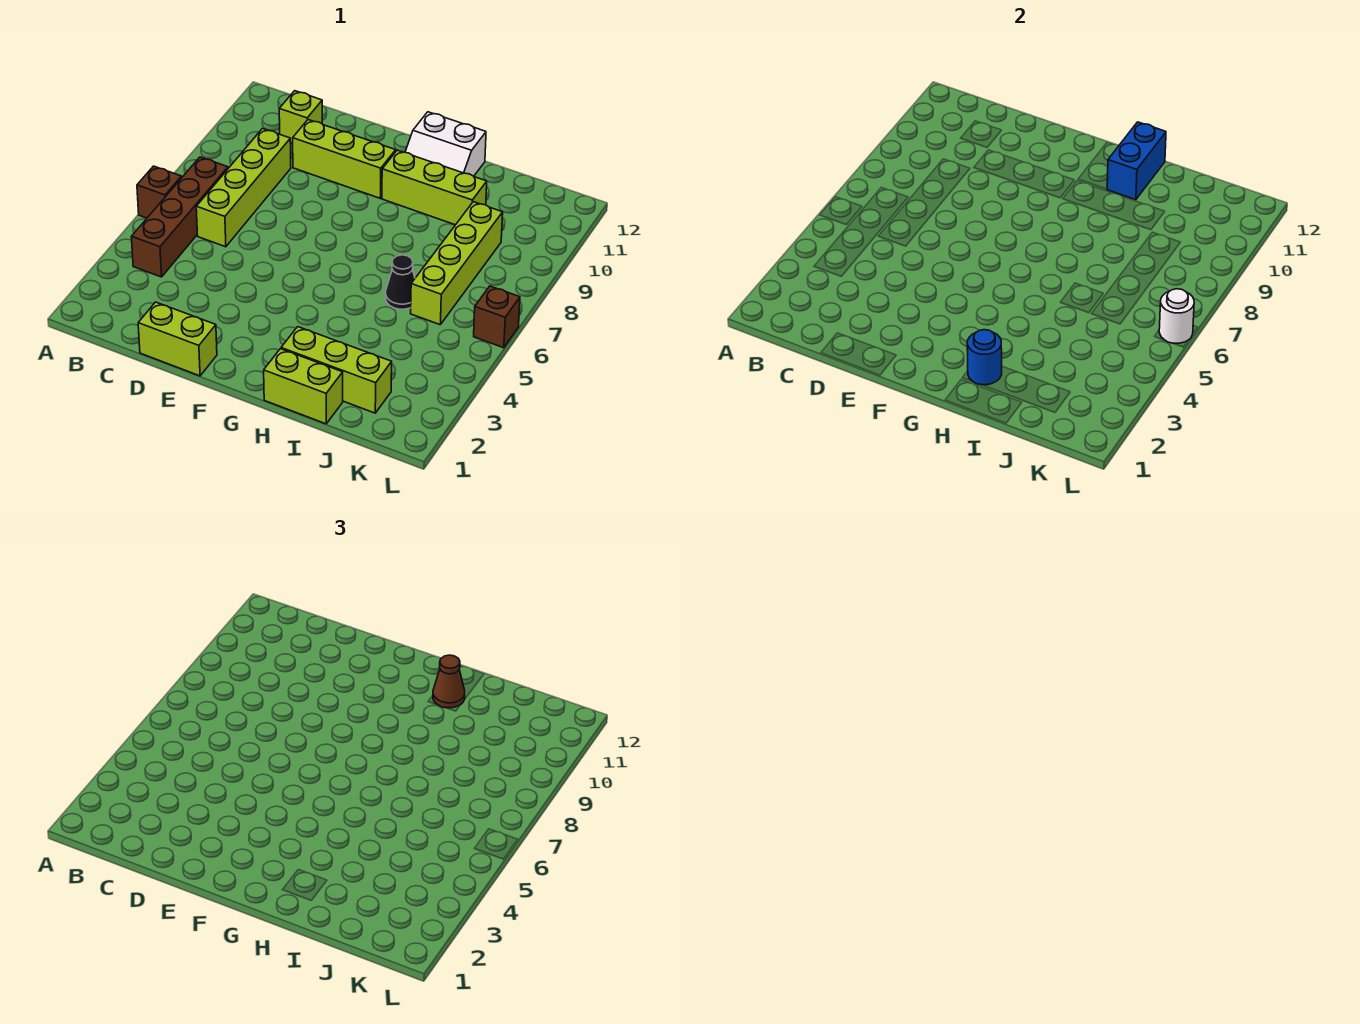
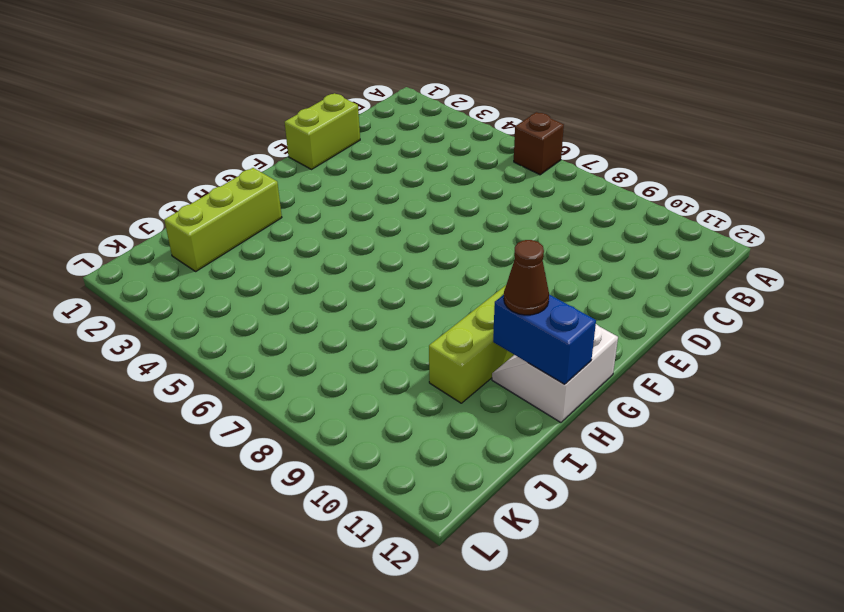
none -> brown brick B4:B7 level 1
none -> lime brick C6:C9 level 1
none -> lime brick C11 level 1

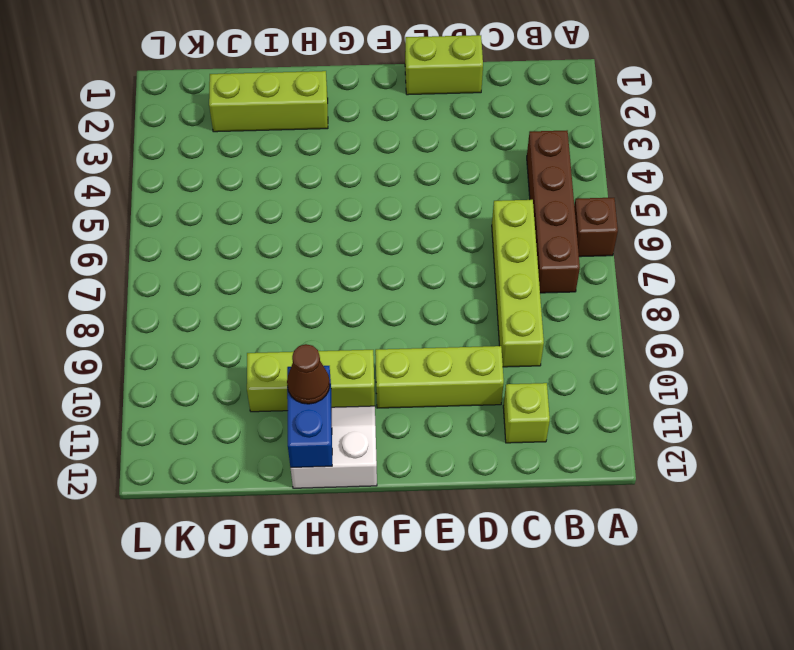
none -> lime brick H1:I1 level 1
none -> black cone I6 level 1
none -> lime brick J6:J9 level 1

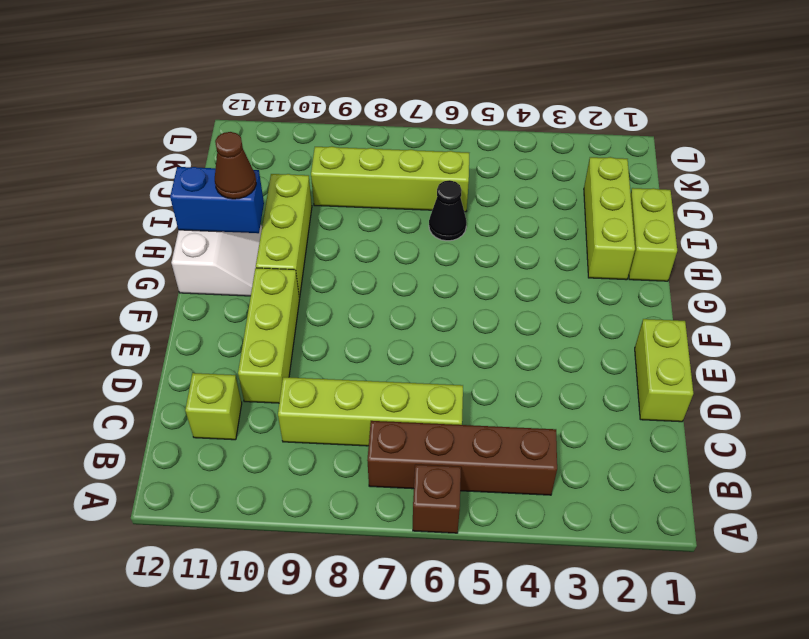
none -> brown brick L6 level 1
none -> blue round brick H2 level 2
none -> white round brick L6 level 2

